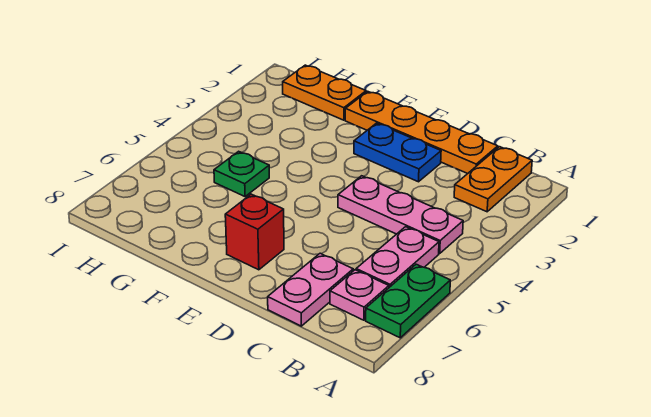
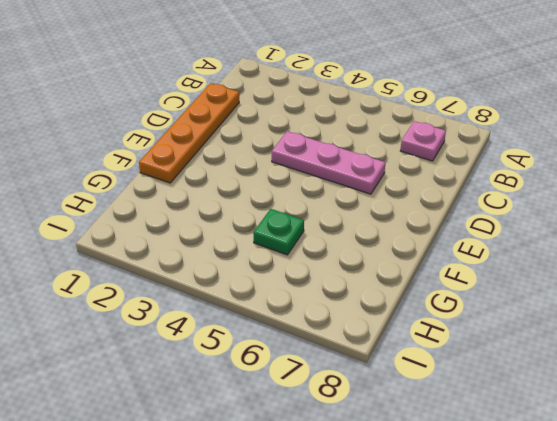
pink plate D4:D6 level 1 -> pink plate B4:D4 level 1
none -> green plate A6:A7 level 1
none -> orange plate B1:B2 level 1

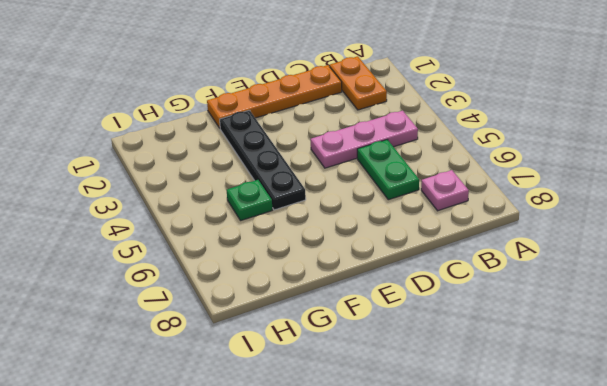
green plate C5:C6 level 1 -> green plate A6:A7 level 1
black plate F2:F5 level 1 -> none
none -> pink plate B5:B6 level 1
none -> pink plate C7:C8 level 1

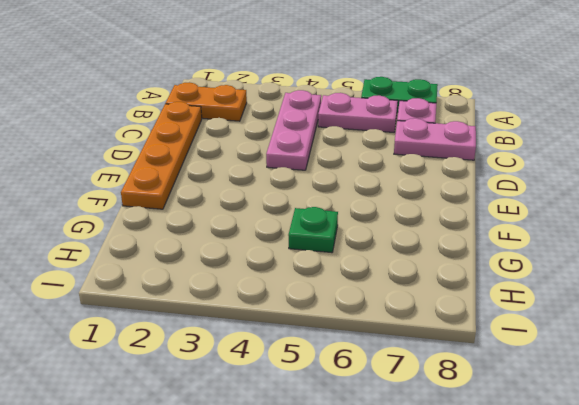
none -> blue plate D2:E2 level 1
none -> red brick E7 level 1

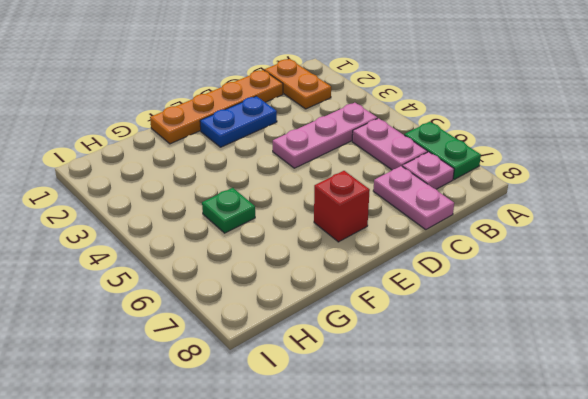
none -> orange plate G1:H1 level 1

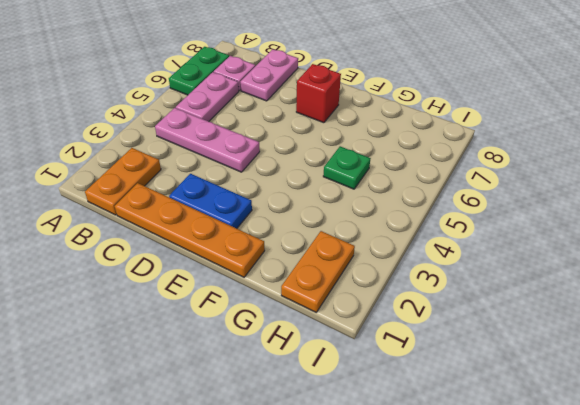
orange plate H1:H2 level 1 -> orange plate G1:H1 level 1

